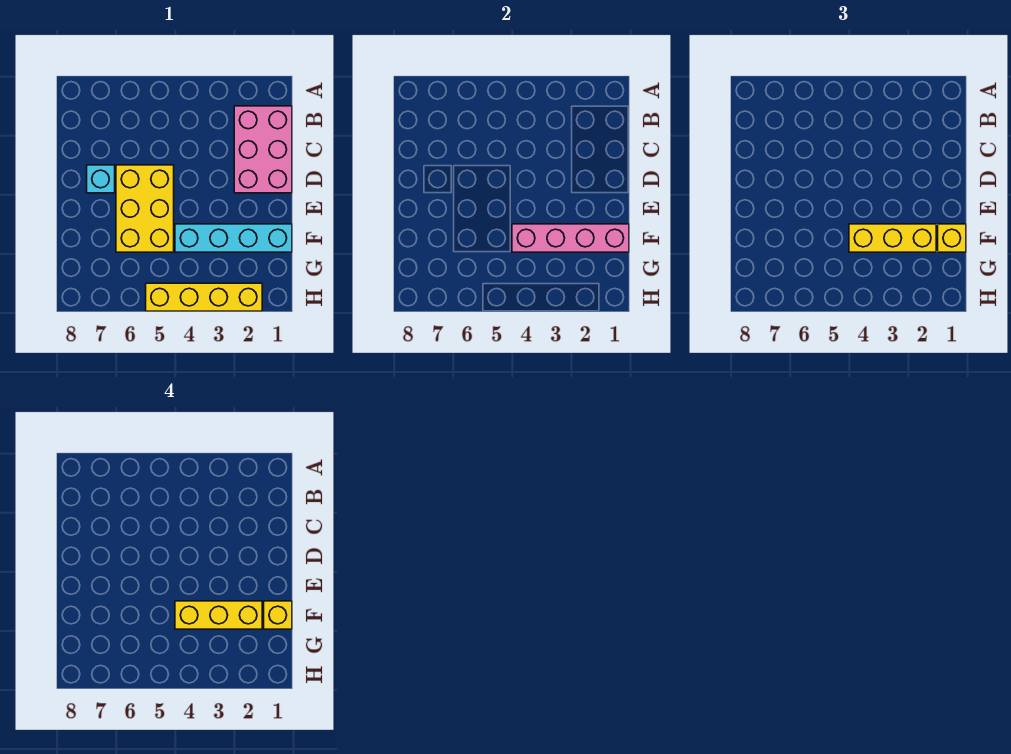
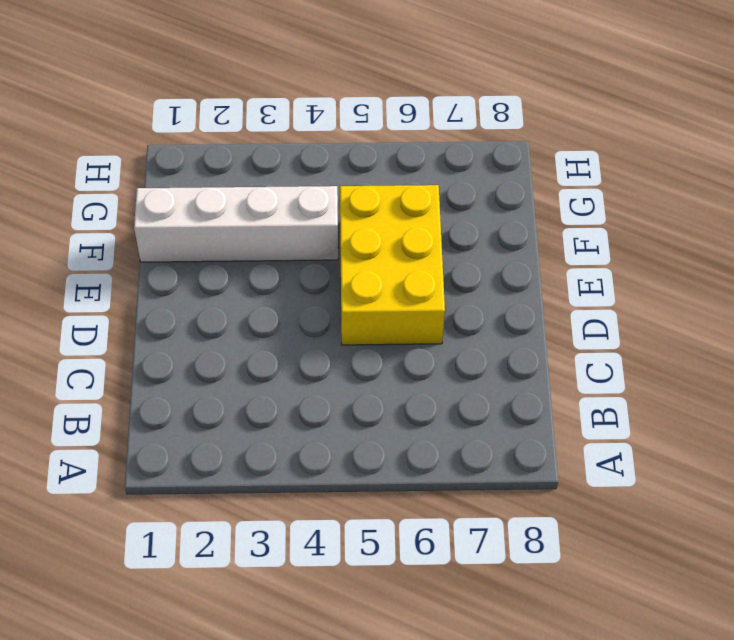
white brick F1:F4 level 1 -> cyan brick F1:F4 level 1
none -> pink brick B1:D2 level 1
none -> cyan brick D7 level 1

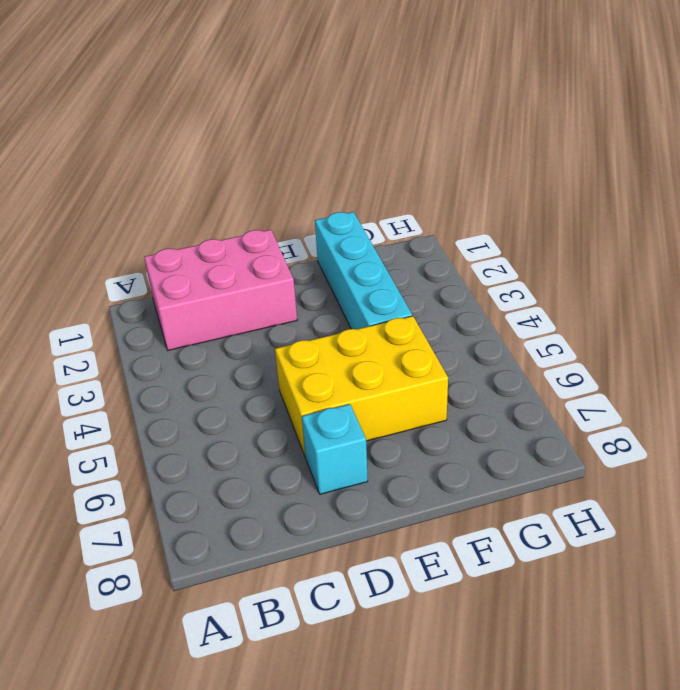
none -> yellow brick H2:H5 level 1
none -> pink brick F1:F4 level 2

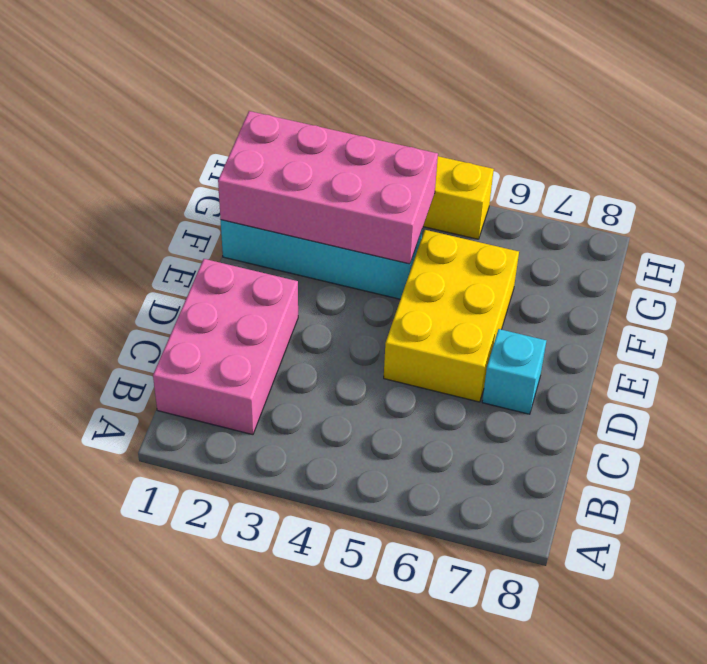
pink brick F1:G4 level 2 -> pink brick F1:F4 level 2
none -> yellow brick F1 level 3
none -> yellow brick F2:F4 level 3

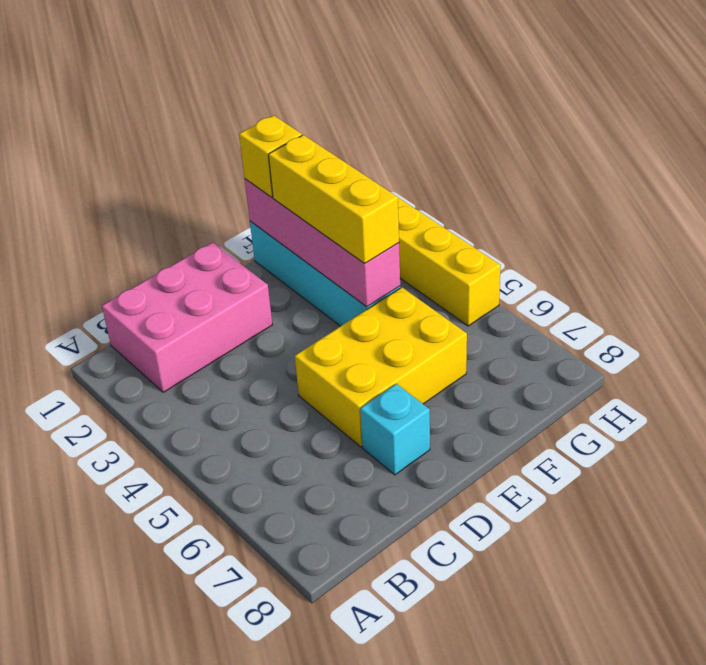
none -> yellow brick F1 level 4
none -> yellow brick F2:F4 level 4

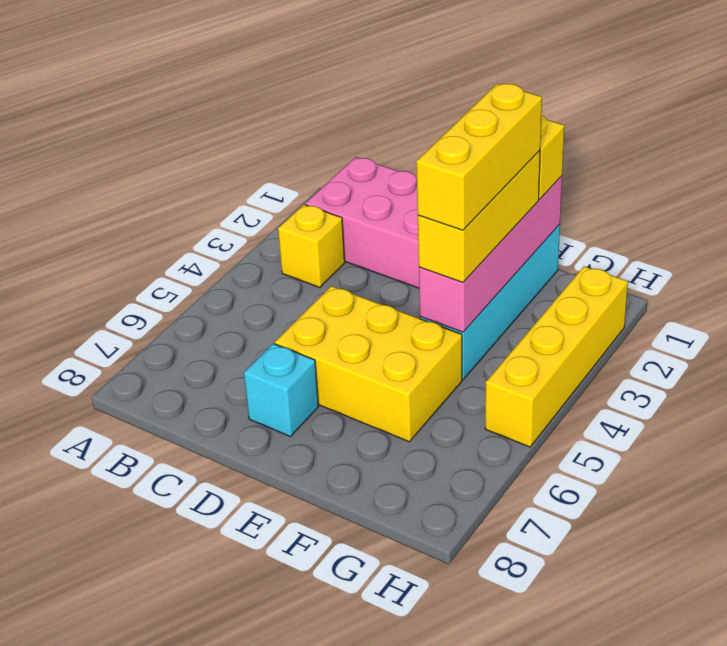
yellow brick B3 level 1 -> yellow brick F1 level 4

